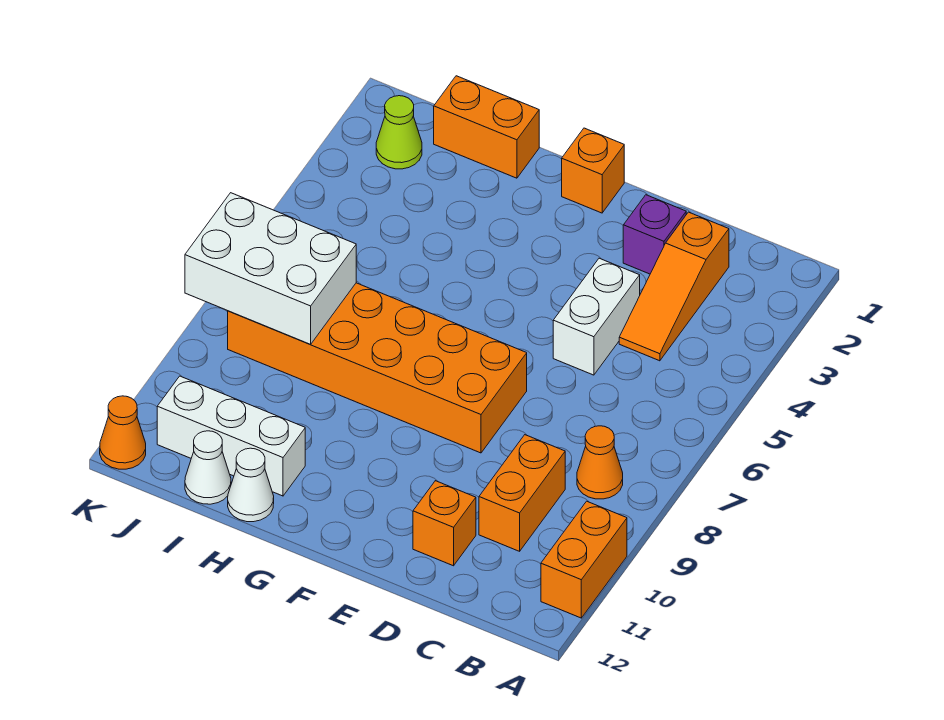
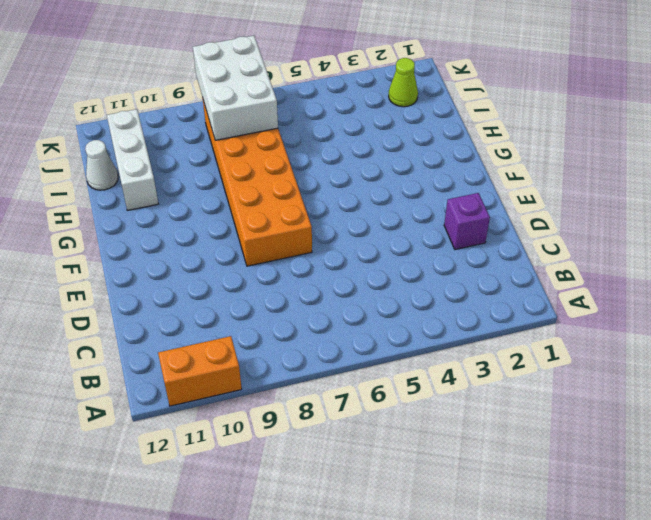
none -> orange cone B8 level 1
none -> orange slope C2:C4 level 1 top 2
none -> orange brick C9:C10 level 1

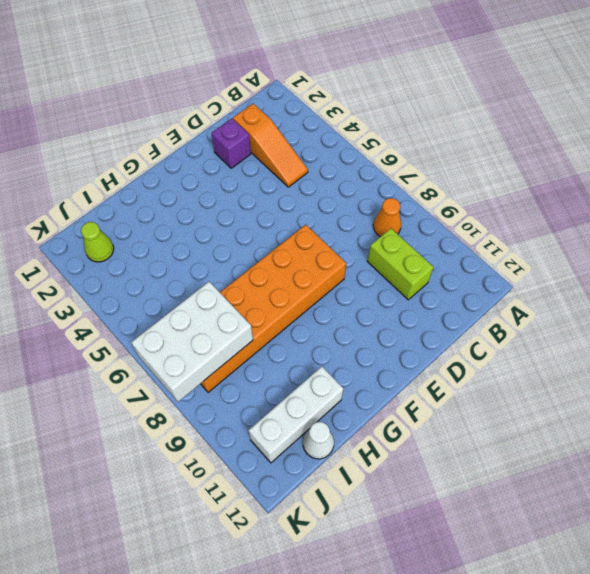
lime brick C9:C10 level 1 -> orange brick C9:C10 level 1
none -> orange brick A10:A11 level 1
none -> white brick D4:D5 level 1
none -> orange brick D11 level 1

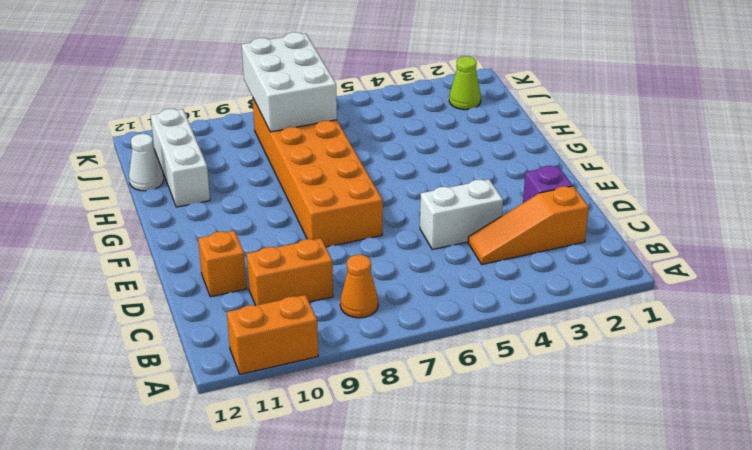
none -> orange brick F1 level 1
none -> orange brick H1:I1 level 1
none -> white cone H12 level 1

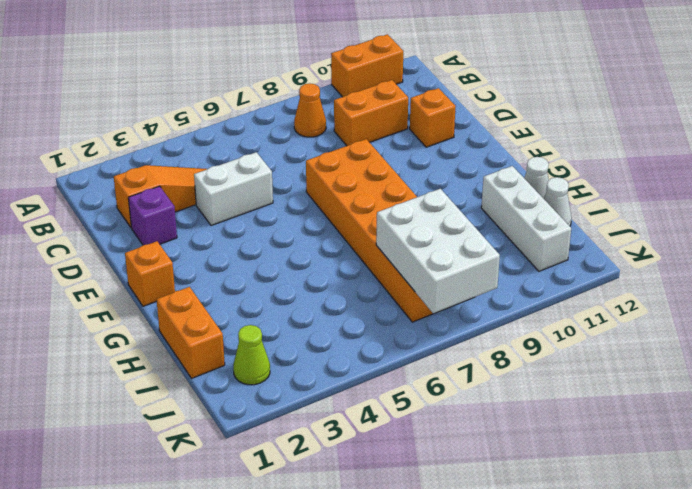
none -> orange cone K12 level 1

